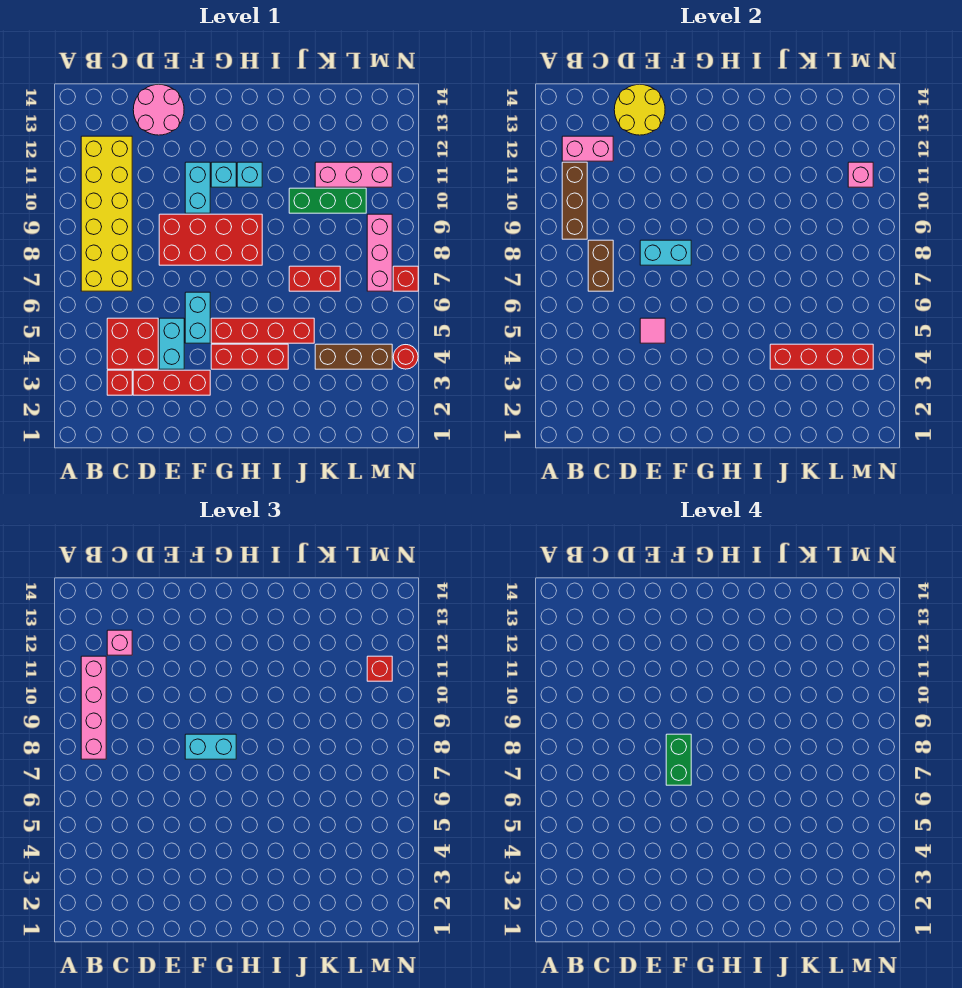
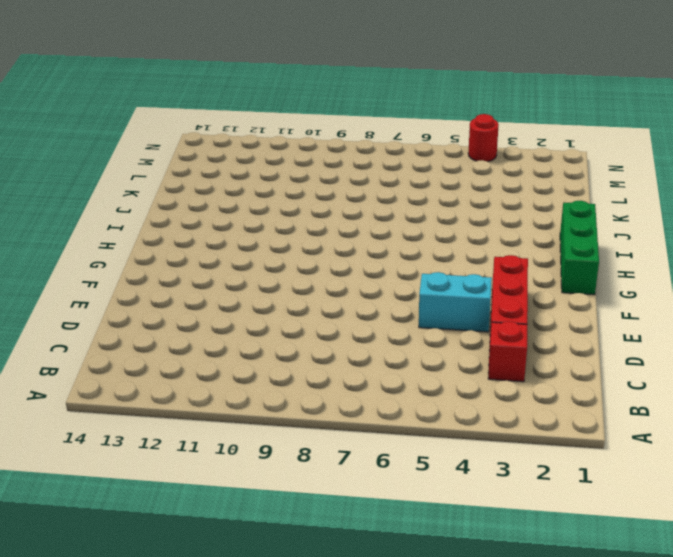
green brick G1:I1 level 1 -> green brick J10:L10 level 1
none -> yellow brick B7:C12 level 1
none -> red brick C4:D5 level 1
none -> pink round brick D13:E14 level 1
none -> red brick E8:H9 level 1

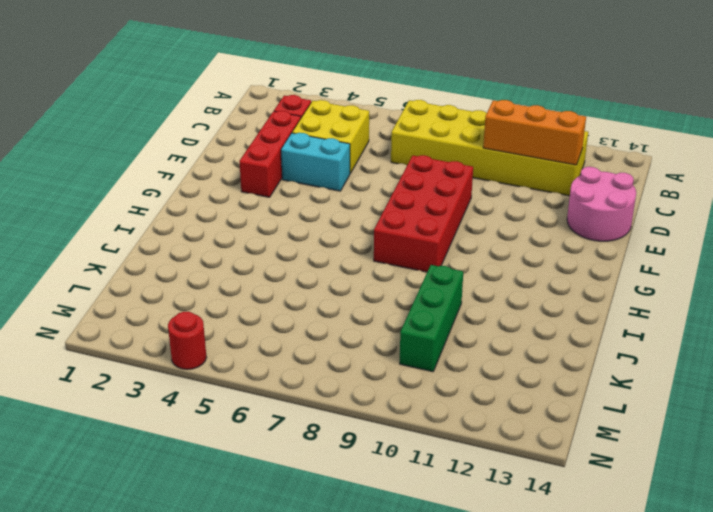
yellow brick C4:D5 level 1 -> red brick C4:D5 level 1
orange brick C10:C12 level 2 -> pink brick B12:C12 level 2
none -> cyan brick F5:F6 level 1
none -> cyan brick F10:F11 level 1
none -> red brick G4:I4 level 1
none -> red brick G5:J5 level 1

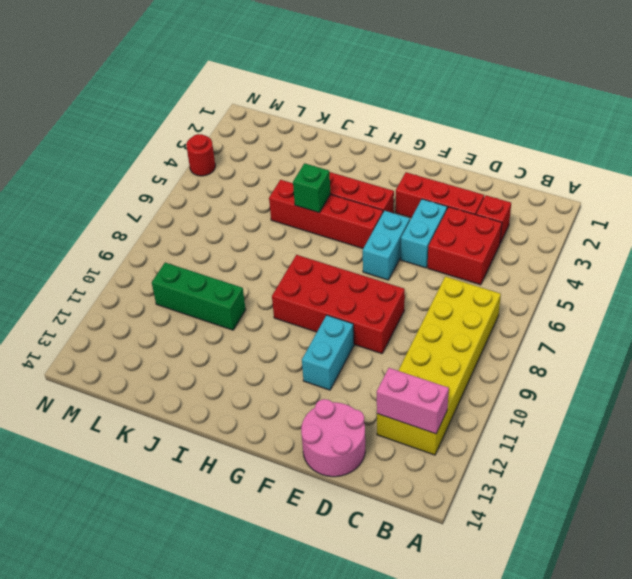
green brick I5 level 2 -> none
none -> cyan brick G11 level 1
none -> cyan brick H11 level 1
none -> red brick J7:K7 level 1
none -> brown brick K4:M4 level 1

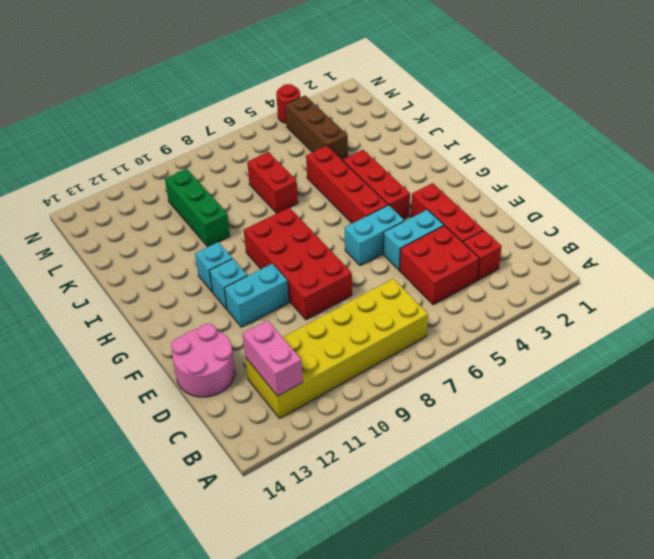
none -> pink brick K11:M11 level 1
none -> pink brick M7:M9 level 1
none -> red brick N7 level 1
none -> brown brick B9:B11 level 2

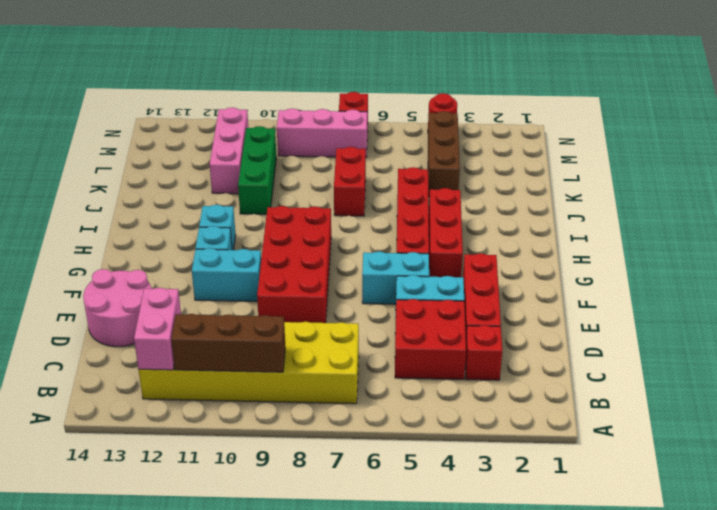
none -> brown brick C7:C8 level 2
none -> yellow round brick D13:E14 level 2
none -> pink tile E5 level 2
none -> cyan brick E8:F8 level 2

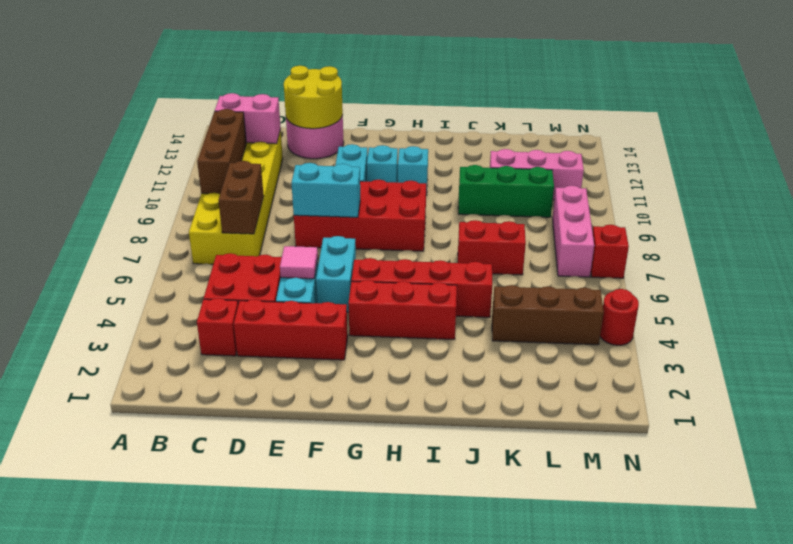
none -> red brick J4:M4 level 2
none -> pink brick M11 level 2
none -> pink brick B8:B11 level 3
none -> pink brick C12 level 3

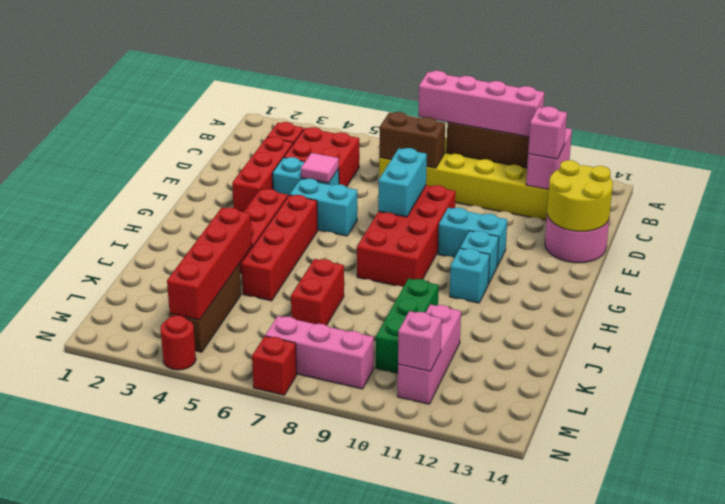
none -> cyan brick F8:G8 level 3
none -> red brick M11 level 3
none -> green brick F7:F8 level 4

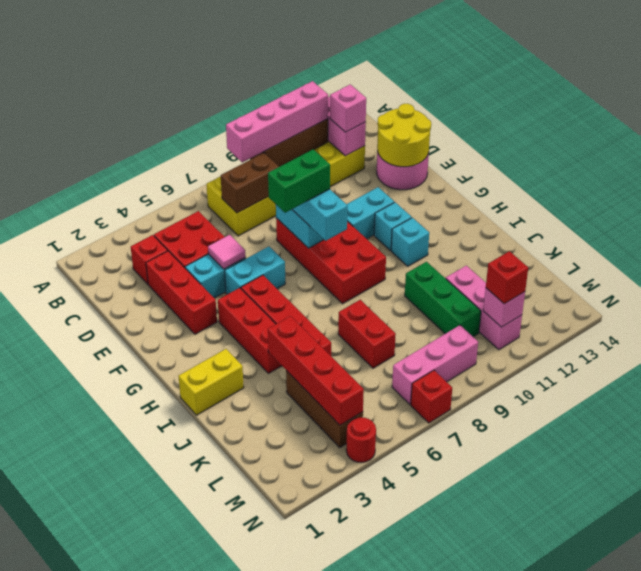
yellow brick I1:I2 level 1 -> none

